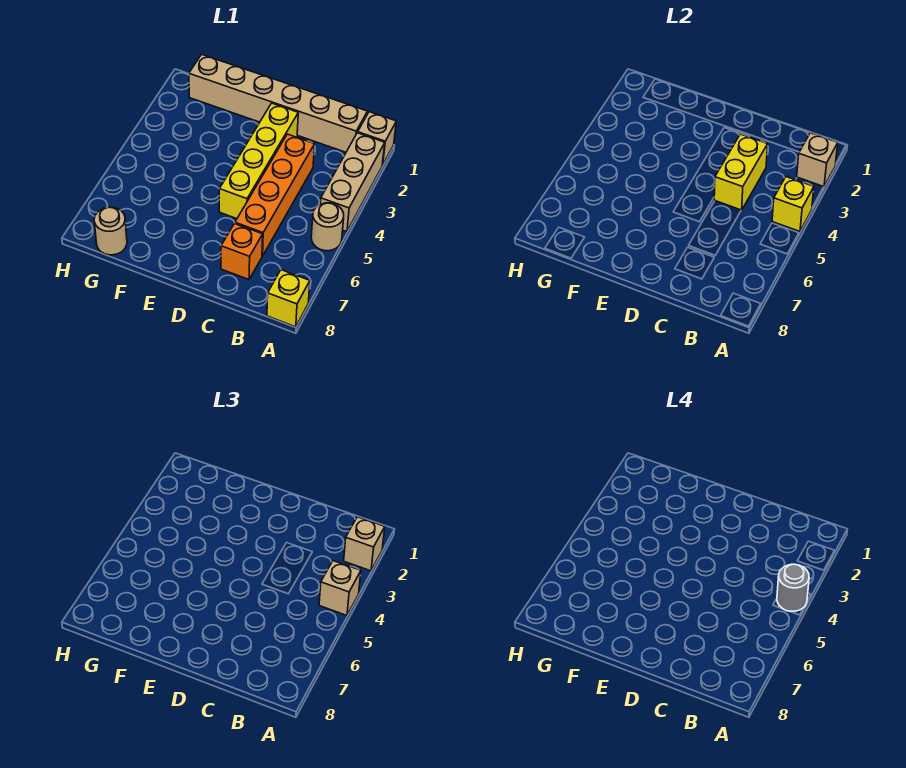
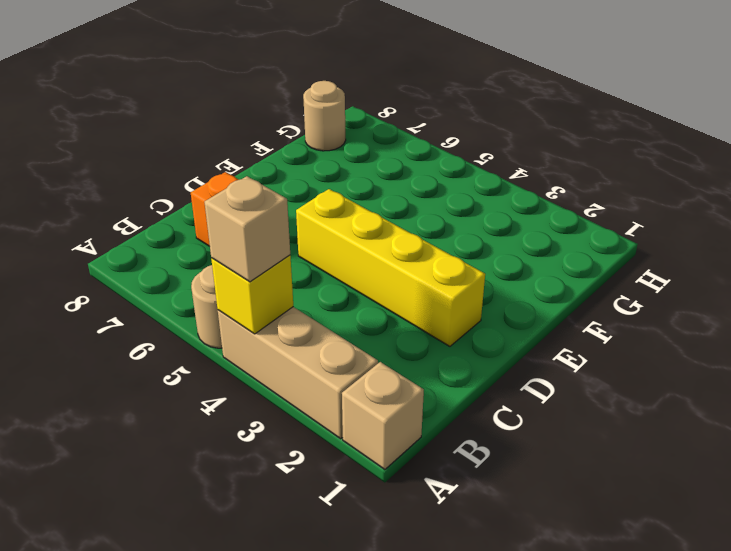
none -> yellow brick A8 level 1
none -> tan brick B1:G1 level 1
none -> orange brick C3:C6 level 1

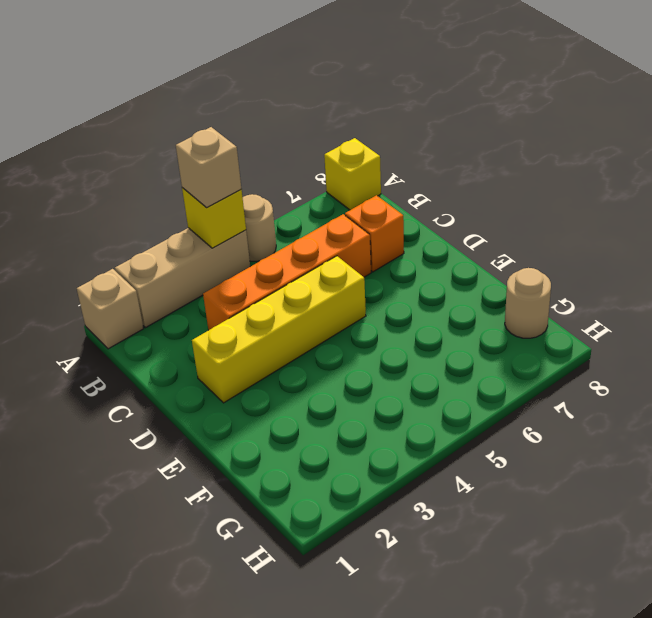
none -> tan brick B1:G1 level 1
none -> tan brick A2 level 2
none -> yellow brick C3:C4 level 2

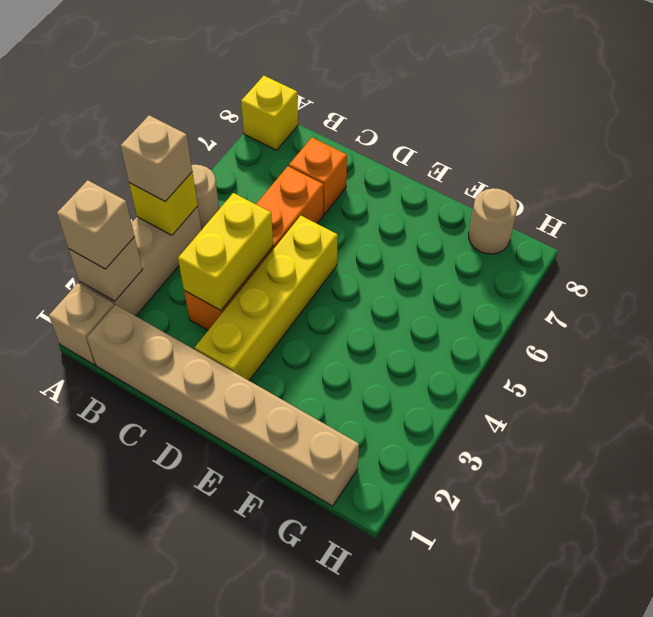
none -> grey round brick A4 level 4

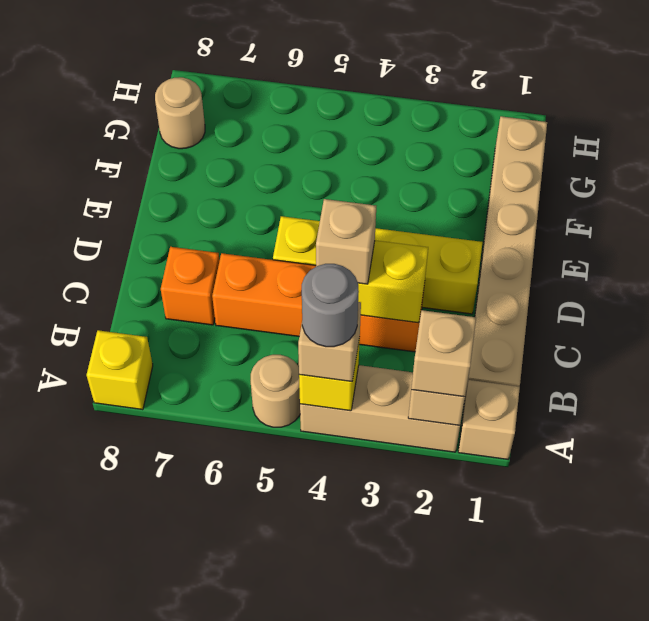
tan brick C4 level 3 -> none

